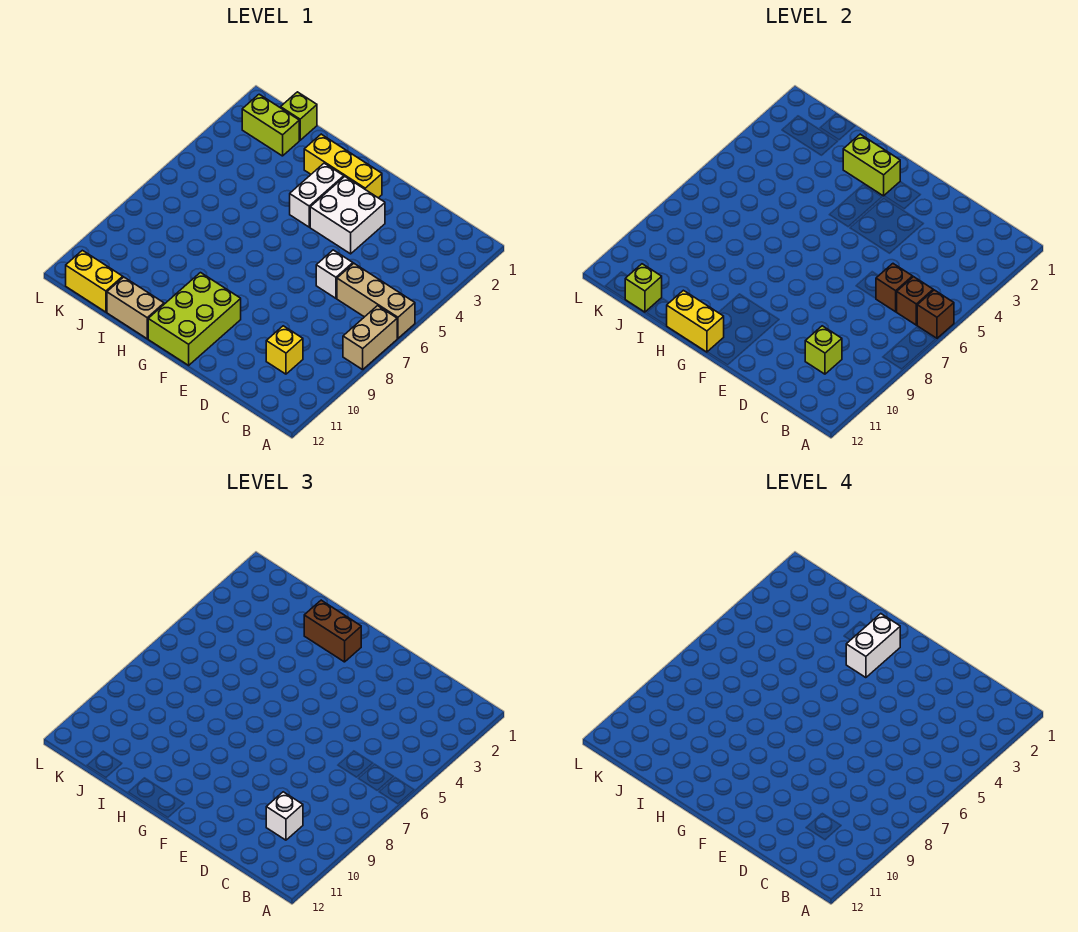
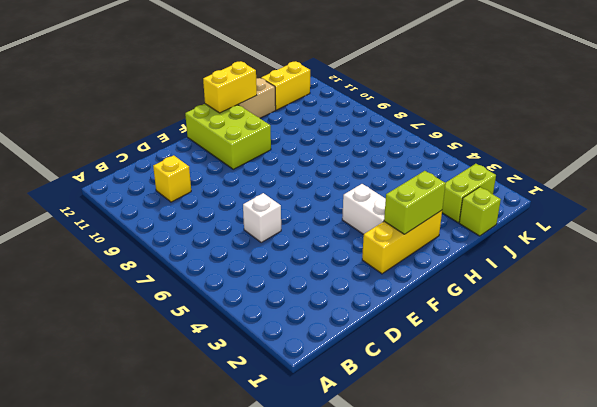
none -> tan brick A6:C6 level 1
none -> tan brick A7:A8 level 1
none -> white brick E3:F4 level 1

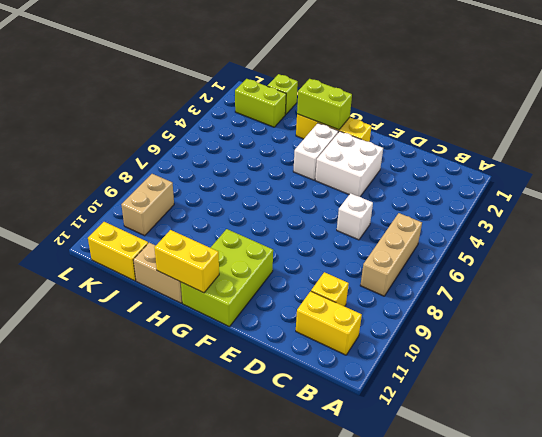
tan brick B6:B8 level 1 -> tan brick A6:C6 level 1
yellow brick B11:C11 level 1 -> none
tan brick K9:K10 level 1 -> tan brick A7:A8 level 1
none -> brown brick A6 level 2
none -> brown brick B6 level 2
none -> brown brick C6 level 2

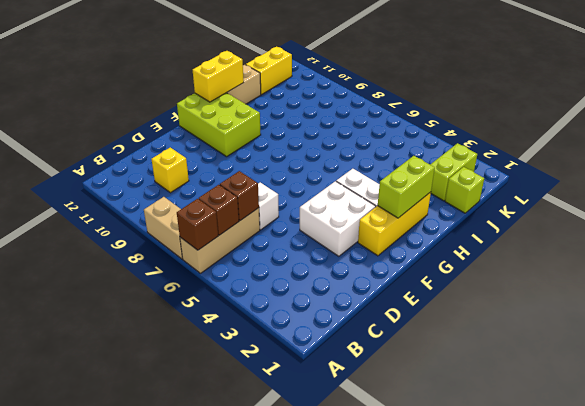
none -> lime brick C10 level 2
none -> lime brick J12 level 2
none -> white brick C10 level 3

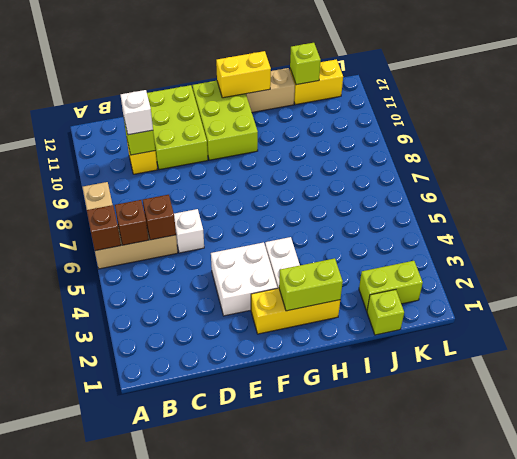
lime brick D10:E12 level 1 -> none
none -> brown brick G2:H2 level 3
none -> white brick G2:G3 level 4

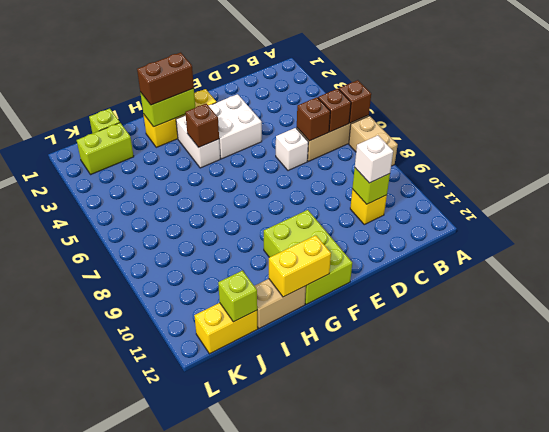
brown brick G4 level 2 -> none
none -> white brick G2:G3 level 4

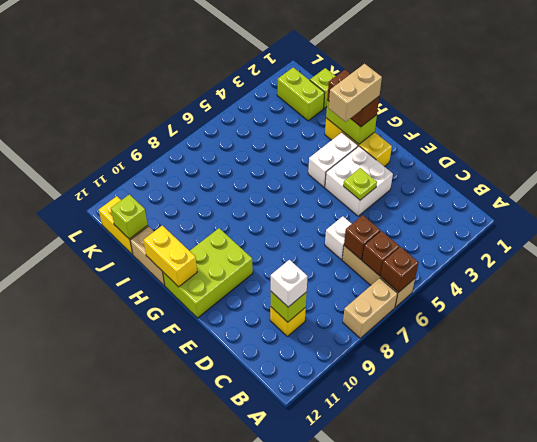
lime plate E4 level 2 -> none
tan brick G2:G3 level 4 -> white brick G2:G3 level 4

